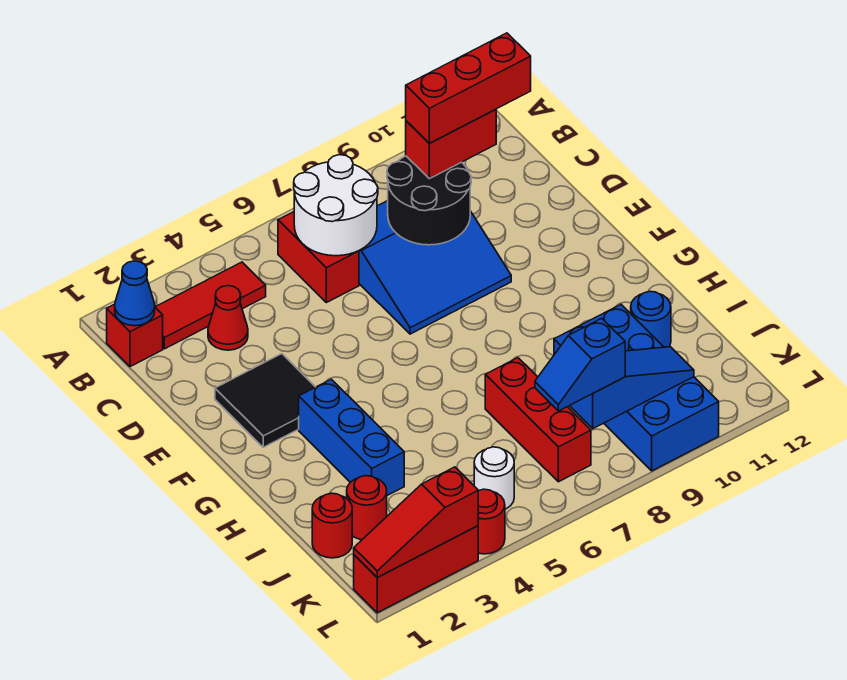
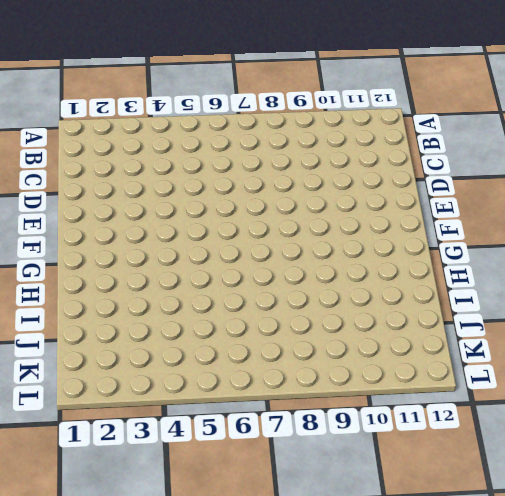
none -> red brick B1 level 1
none -> red tile B2:B4 level 1
none -> red brick B6:C6 level 1

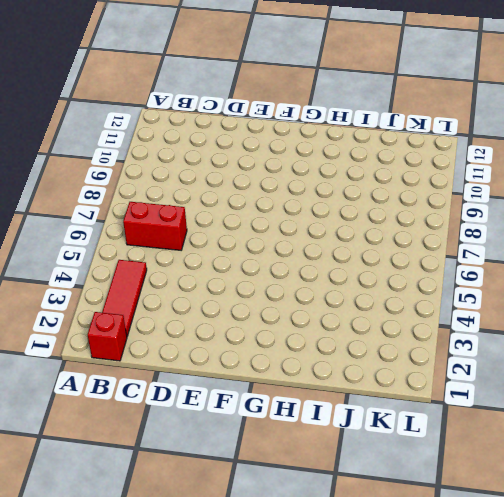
none -> red cone C3 level 1
none -> blue slope C7:E9 level 1 top C
none -> black tile E2:F3 level 1

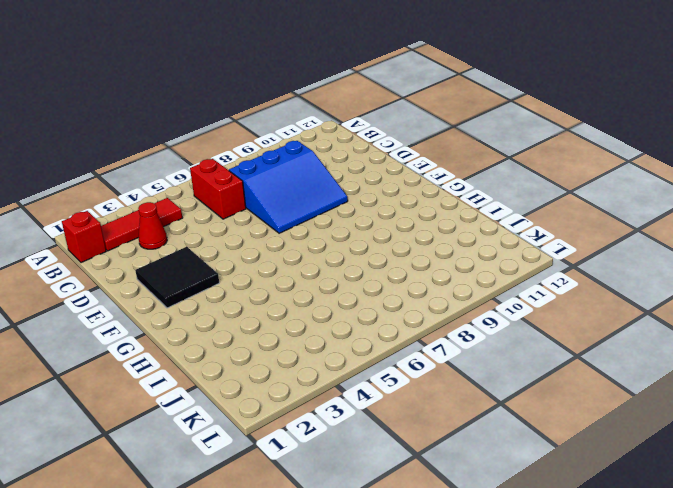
none -> blue brick G3:I3 level 1
none -> red brick I7:K7 level 1
none -> blue brick I9:L10 level 1

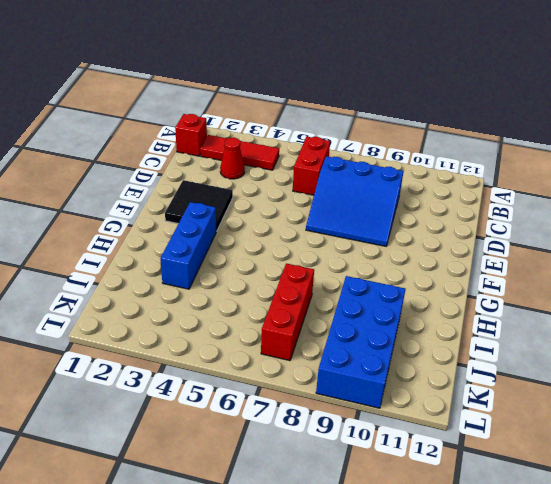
none -> blue round brick I11 level 1
none -> red round brick J1 level 1
none -> red round brick J2 level 1

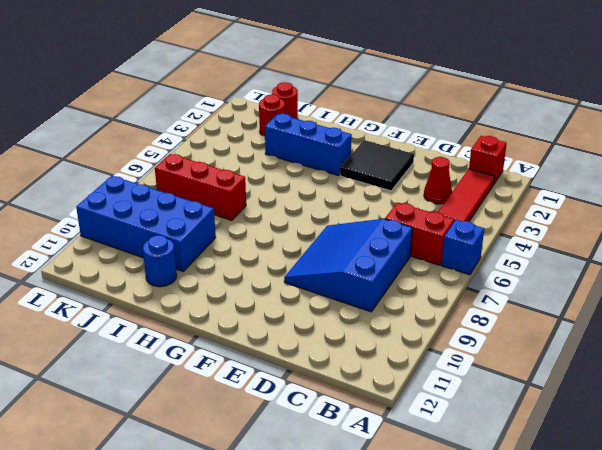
blue brick A6 level 1 -> none
none -> white round brick K5 level 1
none -> red brick L1:L3 level 1
none -> red round brick L4 level 1

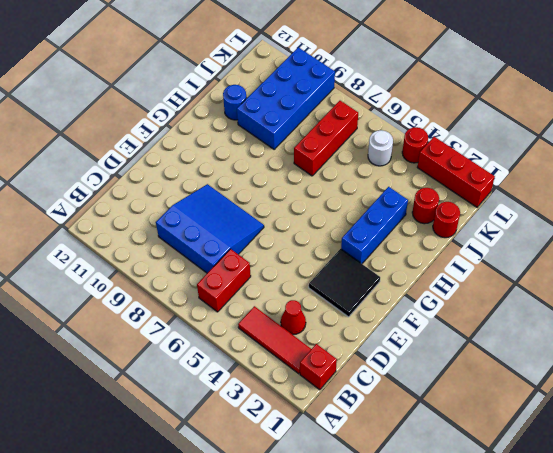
none -> blue cone B1 level 2
none -> white round brick B6:C7 level 2
none -> black round brick C8:D9 level 2

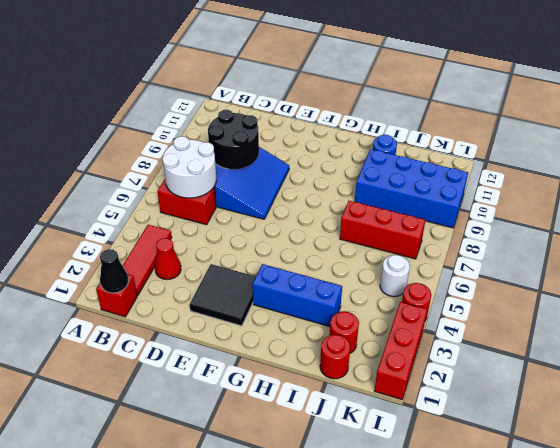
black cone B1 level 2 -> blue cone B1 level 2
none -> blue slope K8:K10 level 2 top 8
none -> red slope L1:L3 level 2 top 3
none -> red brick C9:C10 level 3

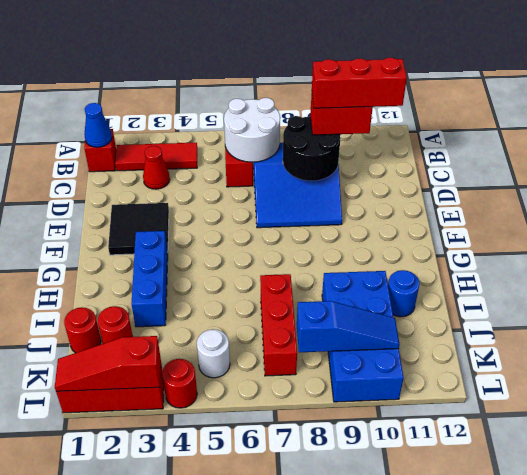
none -> blue slope K7:K8 level 3 top 8

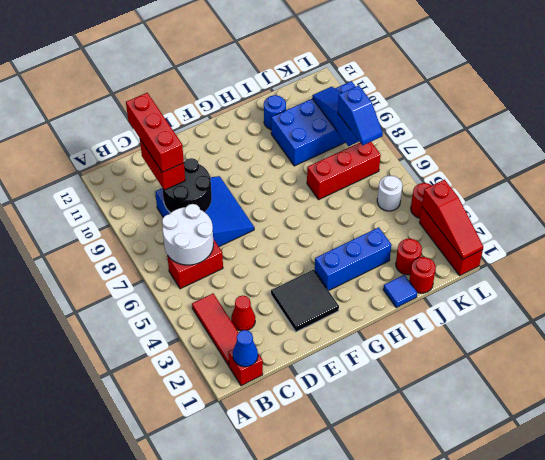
blue tile I1 level 1 -> none

